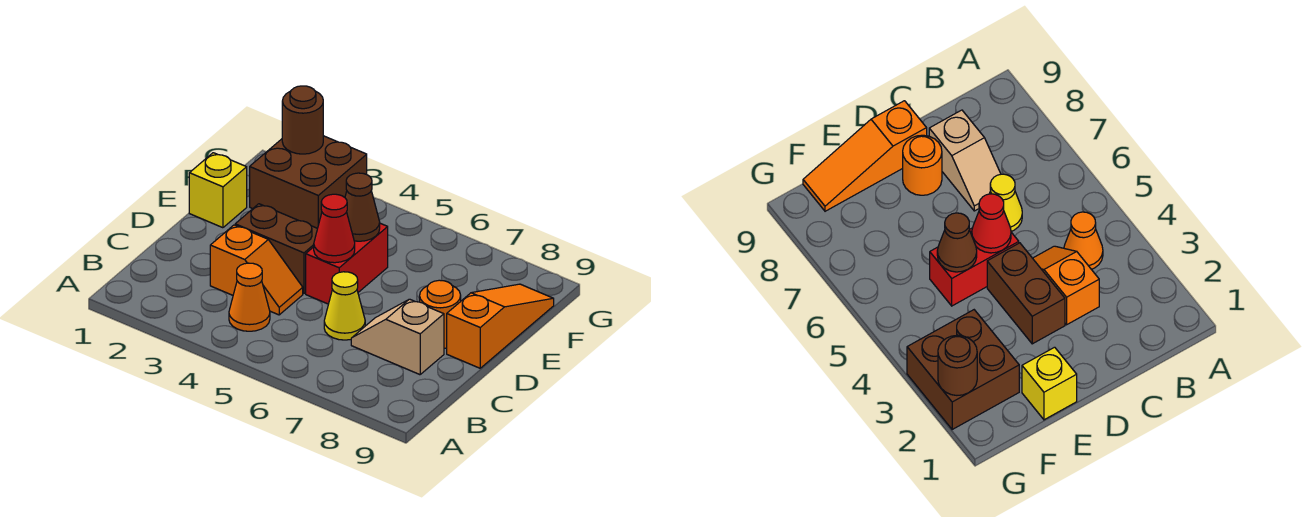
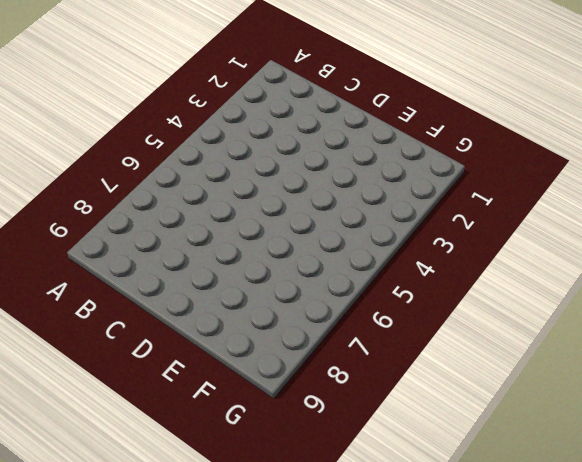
none -> orange cone B4 level 1
none -> orange slope C3:C4 level 1 top 3
none -> yellow cone C6 level 1

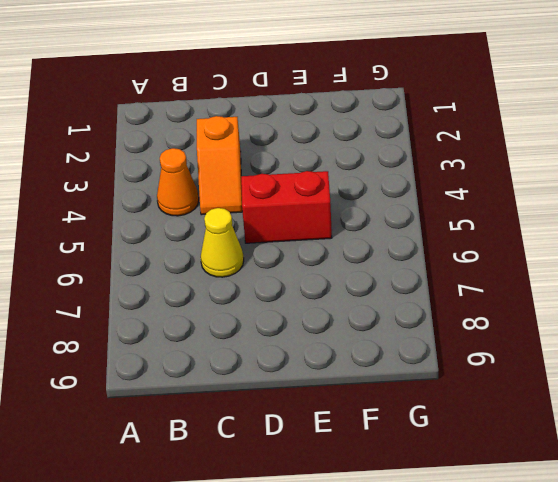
none -> tan slope C7:C8 level 1 top 8
none -> brown brick D3:D4 level 1
none -> orange round brick D8 level 1

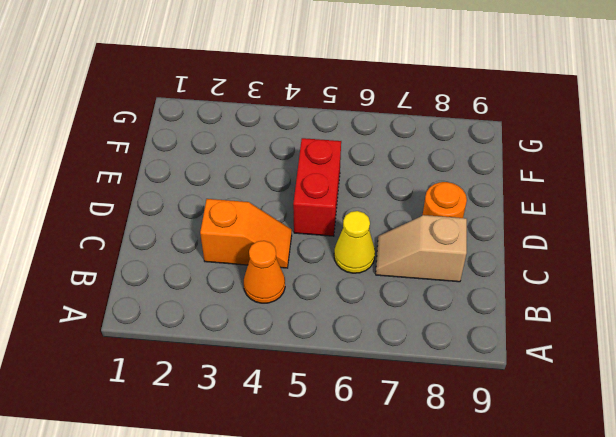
none -> brown brick D3:D4 level 1
none -> orange slope D9:F9 level 1 top D
none -> yellow brick E1 level 1

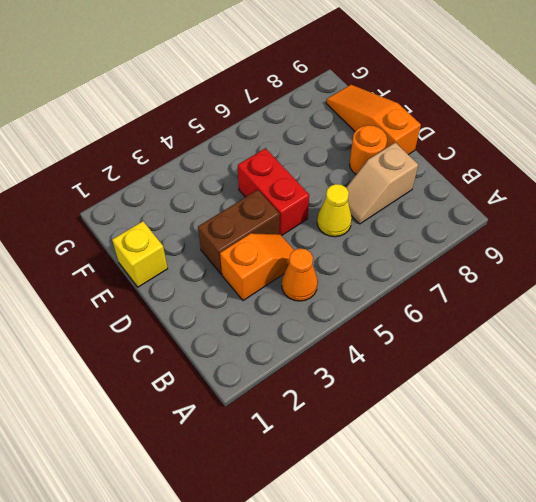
none -> brown brick F2:G3 level 1
none -> red cone D5 level 2
none -> brown cone E5 level 2

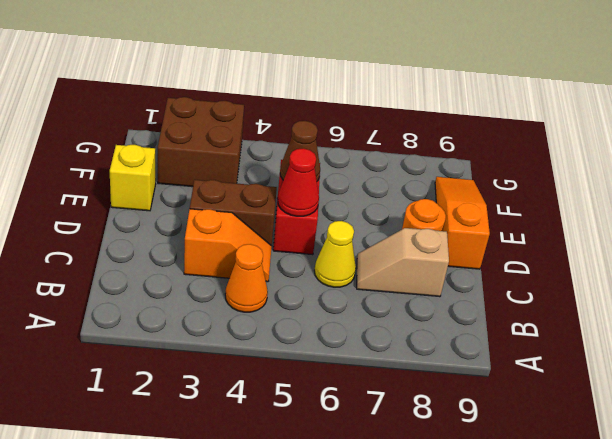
none -> brown round brick G2 level 2

